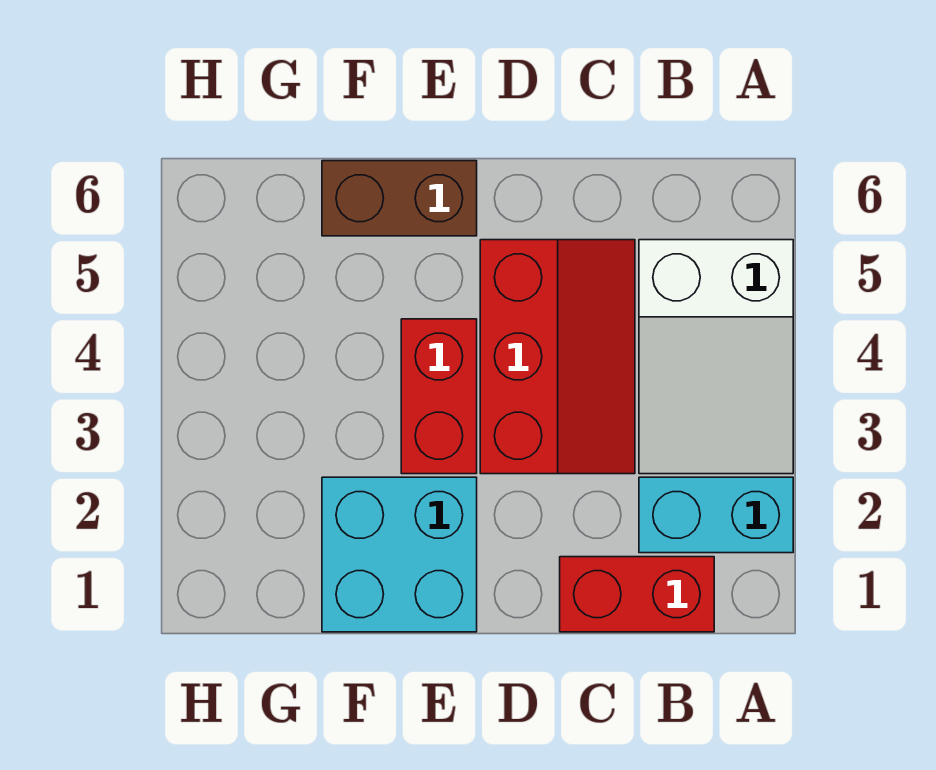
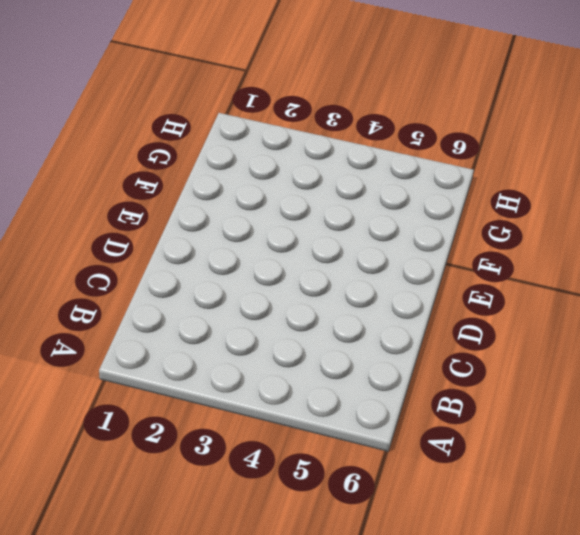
none -> cyan brick A2:B2 level 1
none -> white slope A3:B5 level 1 top 5

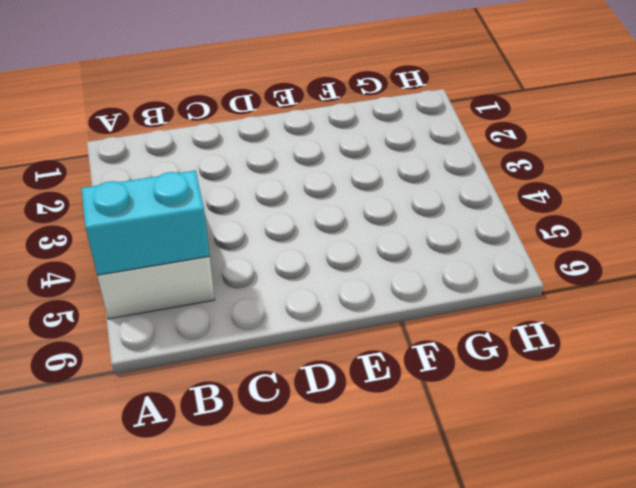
cyan brick A5:B5 level 2 -> cyan brick A2:B2 level 1
none -> red brick B1:C1 level 1
none -> red slope C3:D5 level 1 top D

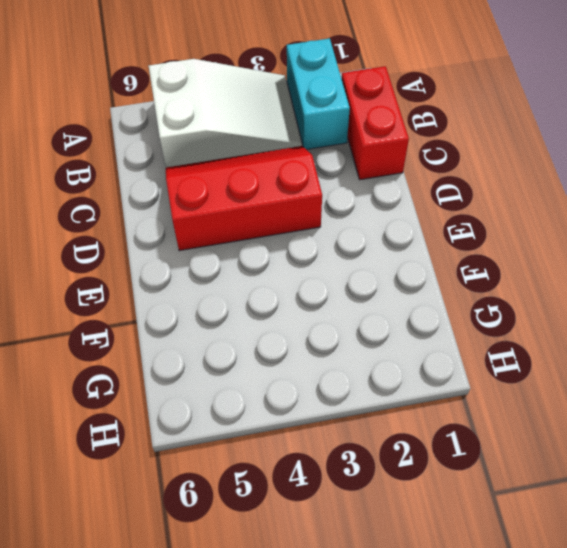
none -> cyan brick E1:F2 level 1
none -> red brick E3:E4 level 1

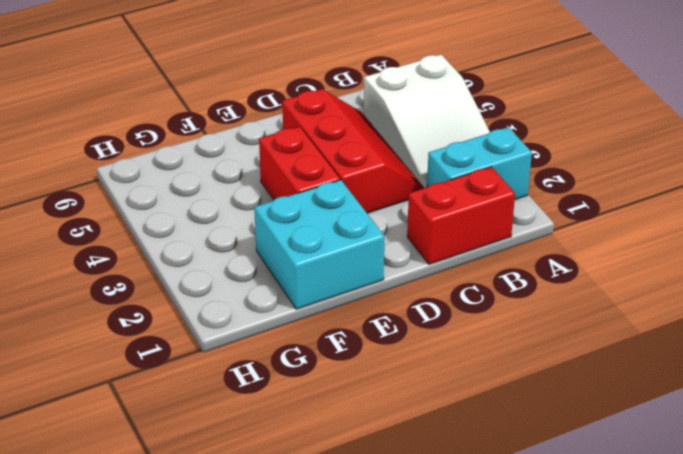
none -> brown brick E6:F6 level 1

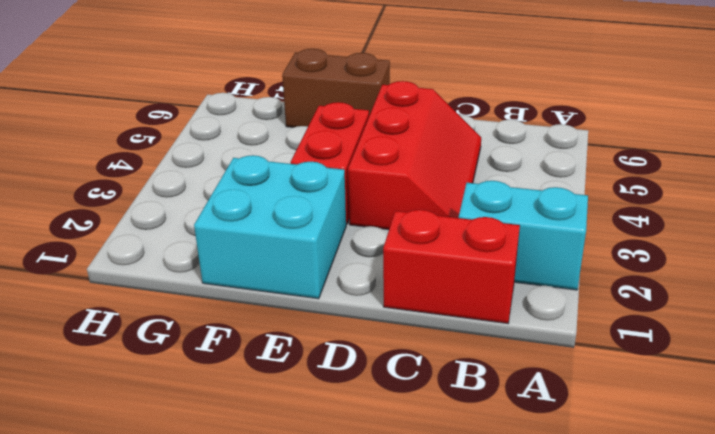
none -> white slope A3:B5 level 1 top 5

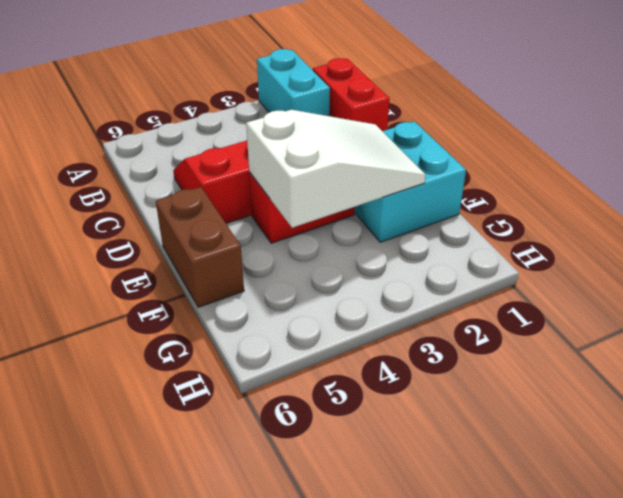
white slope E2:F4 level 2 top 4 -> white slope A3:B5 level 1 top 5

